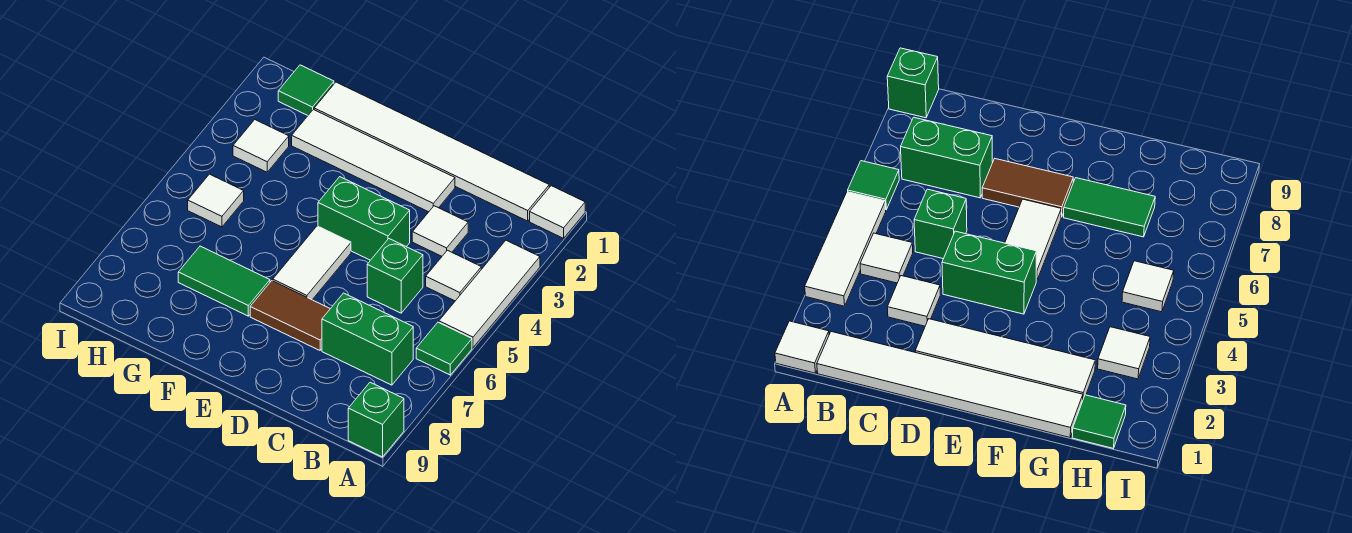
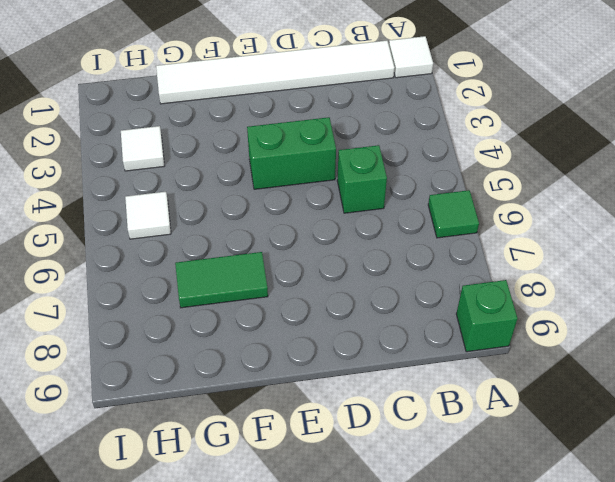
none -> white tile A3:A5 level 1
none -> white tile B4 level 1
none -> green brick B7:C7 level 1

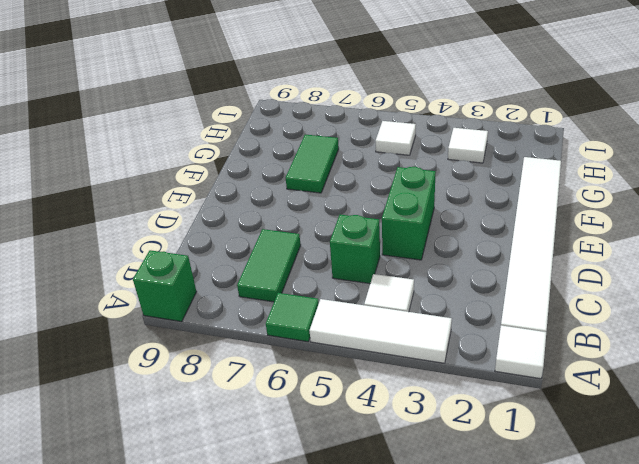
green tile B7:C7 level 1 -> green brick B7:C7 level 1
none -> white tile C3 level 1
none -> white tile D2:G2 level 1
none -> brown tile D7:E7 level 1

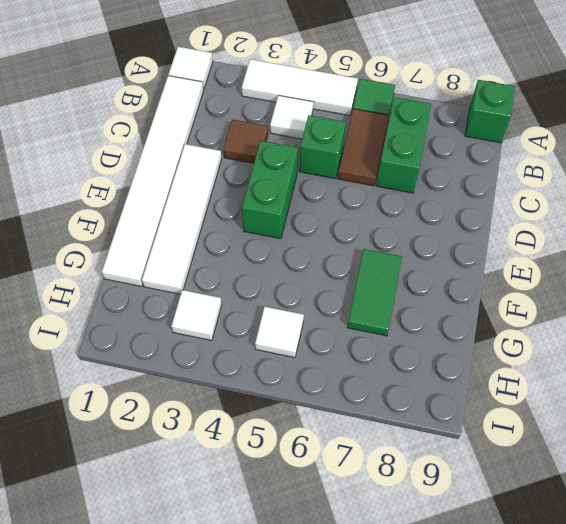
brown tile B6:C6 level 1 -> brown tile D7:E7 level 1
brown tile C3 level 1 -> white tile C3 level 1
none -> white tile E5:E6 level 1
none -> green tile H1 level 1

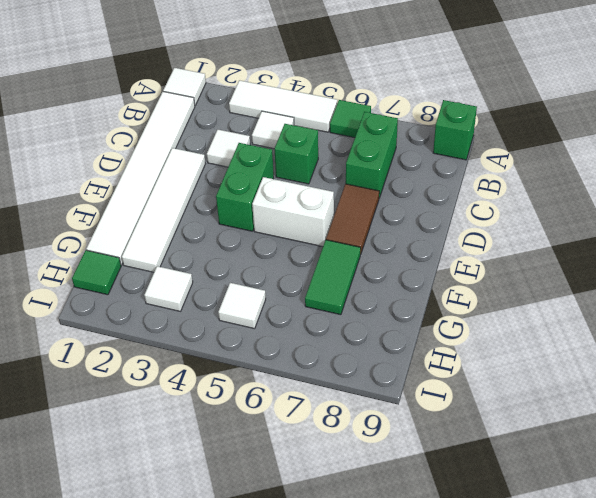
white brick E5:E6 level 1 -> white tile E5:E6 level 1

